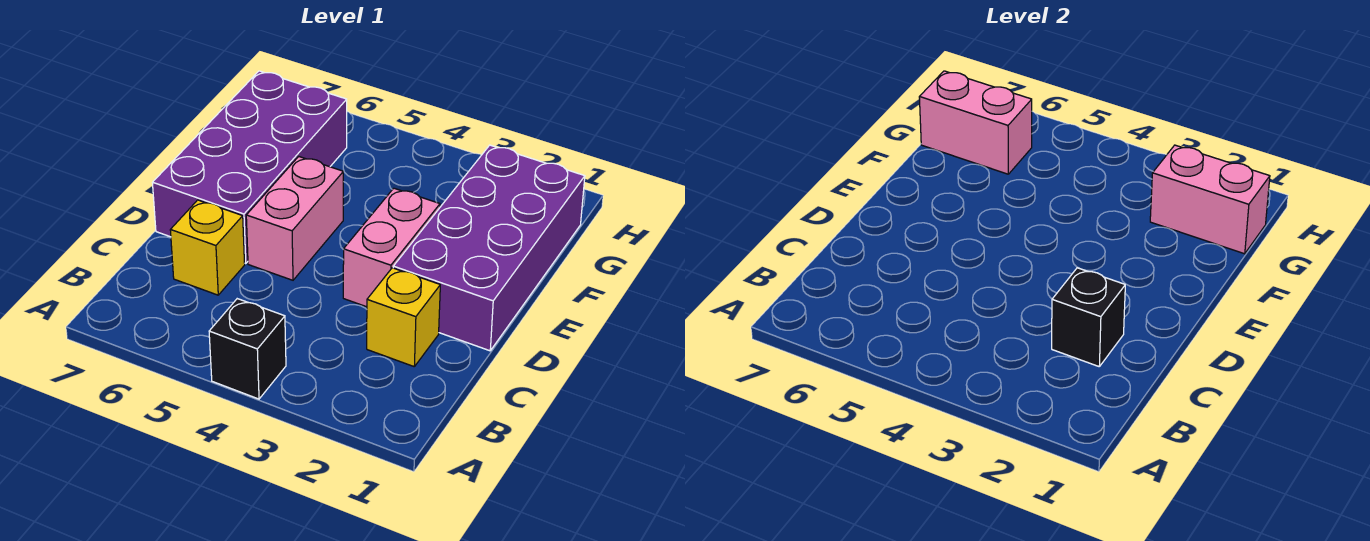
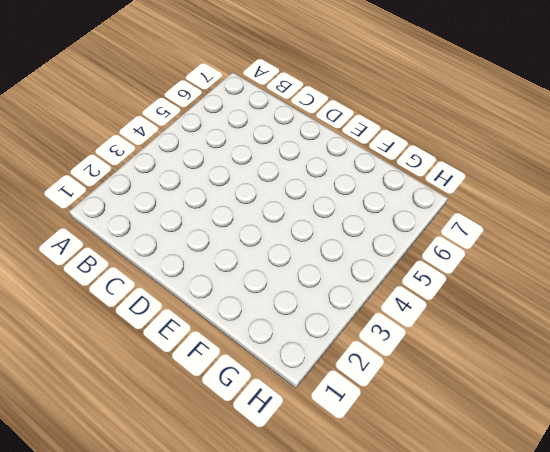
none -> black brick A4 level 1
none -> yellow brick C2 level 1

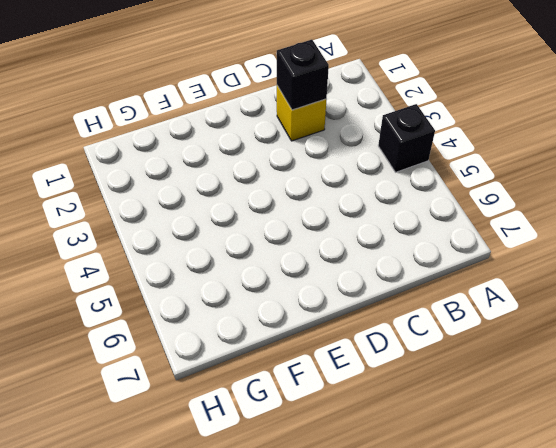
none -> yellow brick C6 level 1
none -> purple brick D1:G2 level 1

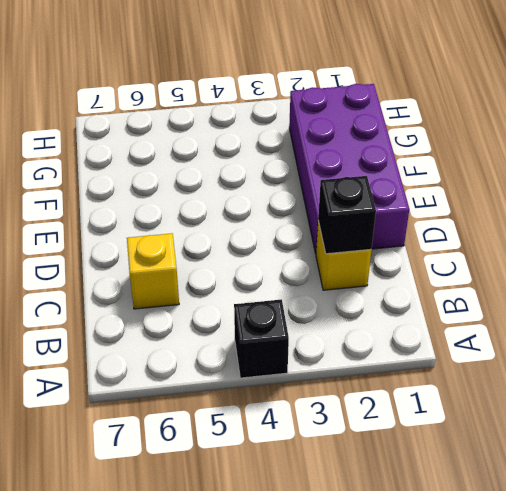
none -> pink brick D3:E3 level 1
none -> pink brick D5:E5 level 1

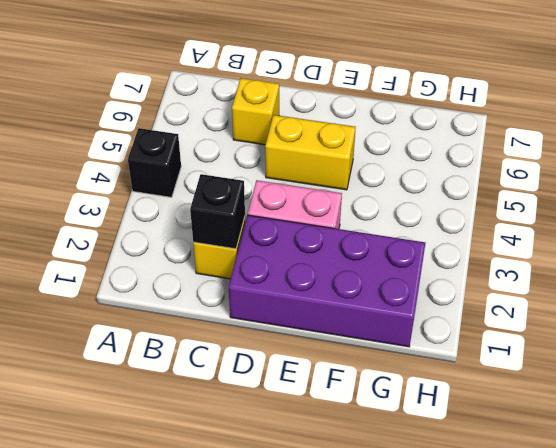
yellow brick D5:E5 level 1 -> pink brick D5:E5 level 1
none -> purple brick D6:G7 level 1
none -> pink brick G1:G2 level 2

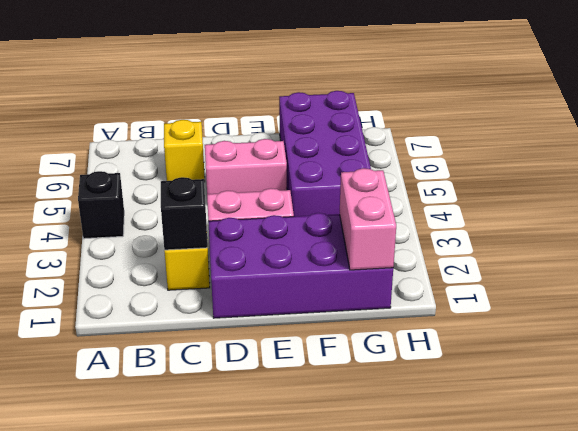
purple brick F4:G7 level 1 -> purple brick D6:G7 level 1
none -> pink brick G6:G7 level 2

